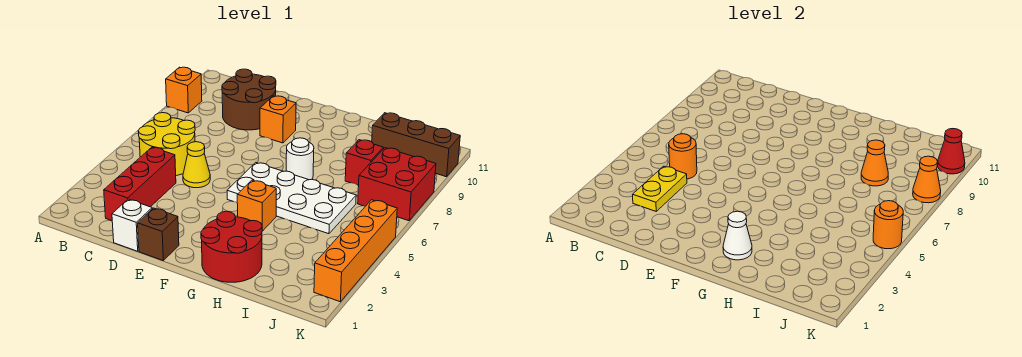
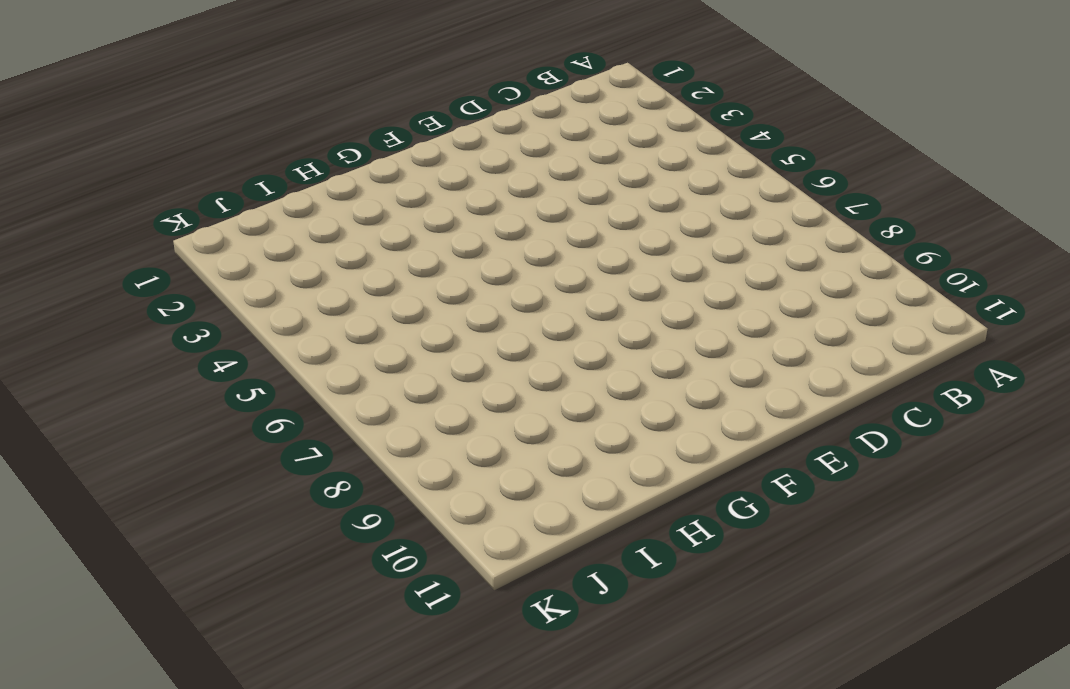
none -> orange brick A9 level 1
none -> yellow round brick B5:C6 level 1
none -> red brick C2:C4 level 1

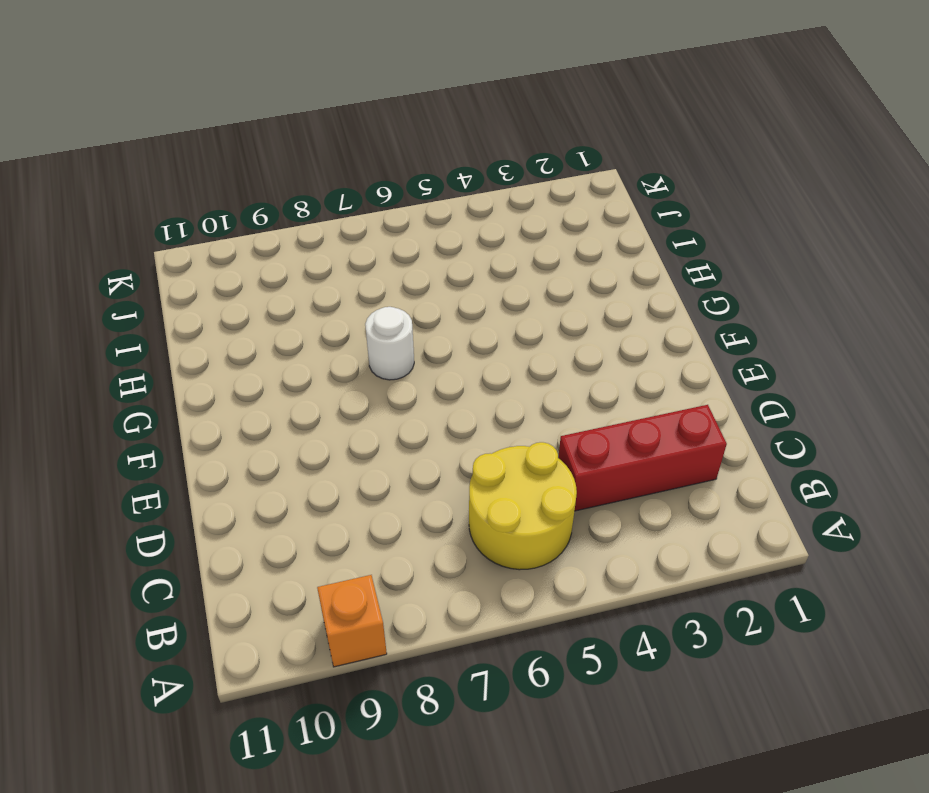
none -> brown round brick C9:D10 level 1
none -> white brick D1 level 1
none -> yellow cone D5 level 1

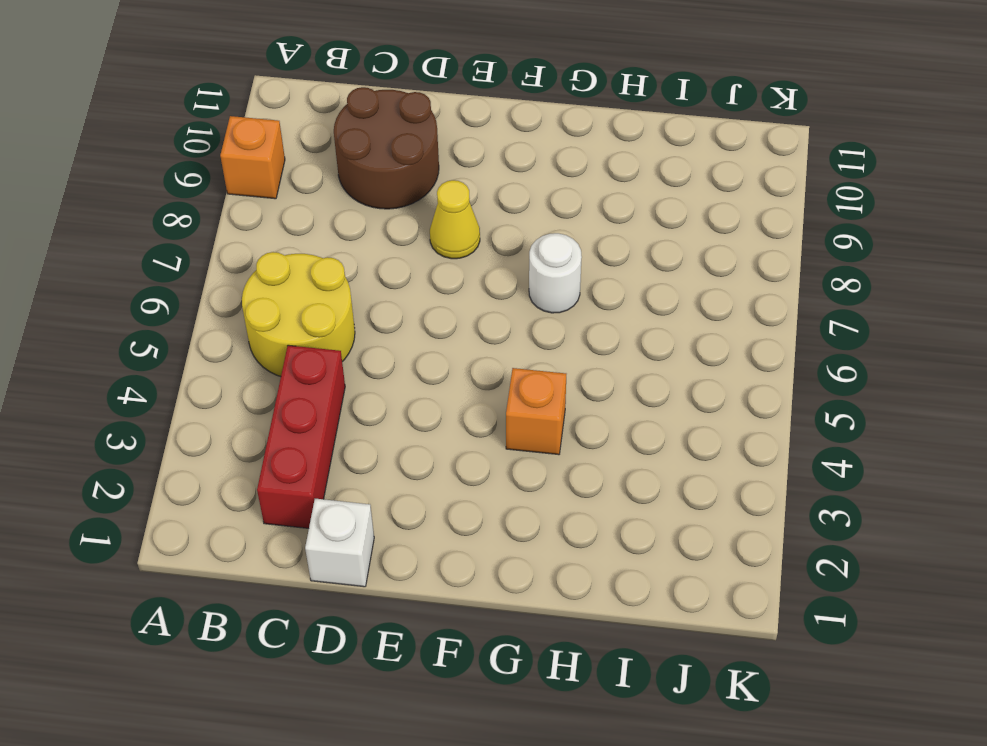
yellow cone E8 level 1 -> yellow cone D5 level 1
none -> brown brick E1 level 1
none -> orange brick E9 level 1
none -> white plate F5:I6 level 1

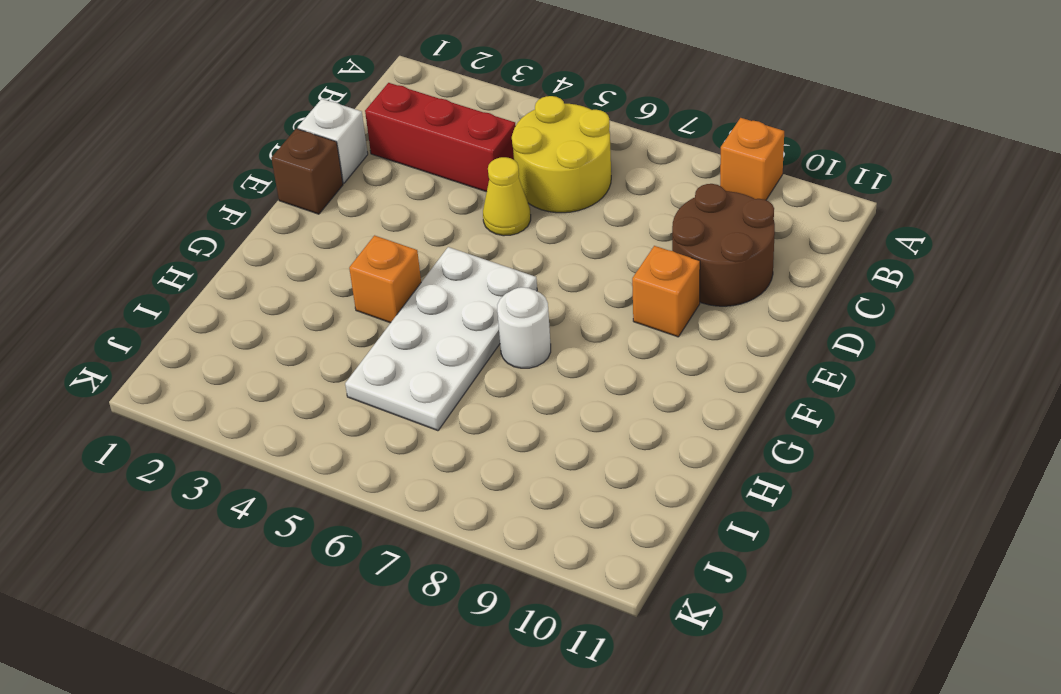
none -> red round brick G1:H2 level 1
none -> red brick I8 level 1
none -> brown brick I10:K10 level 1

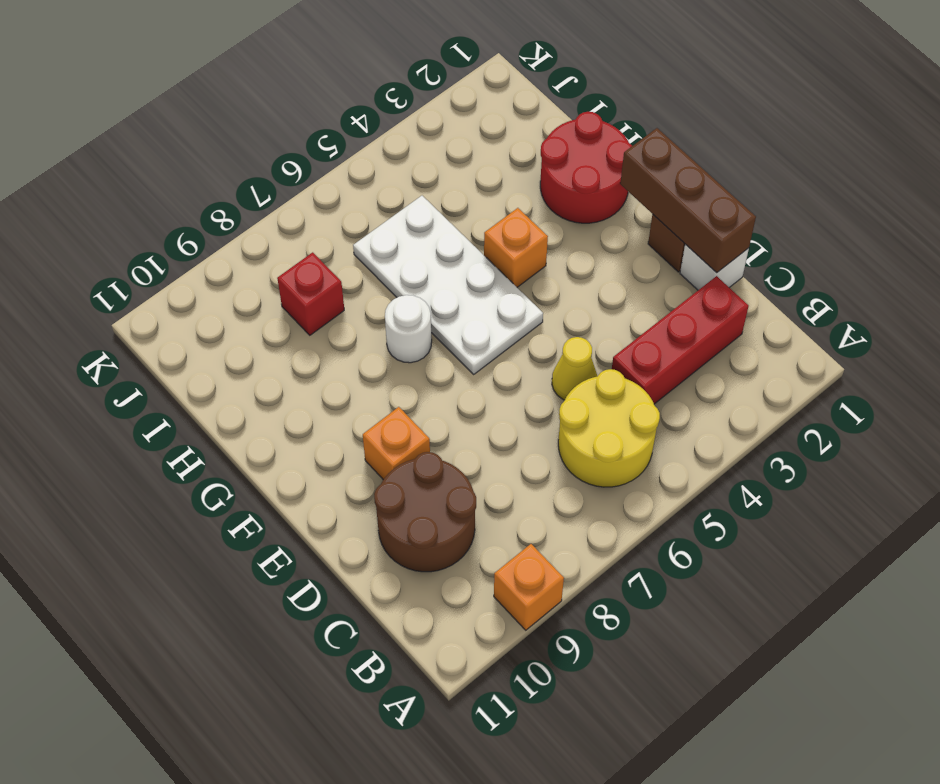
brown brick D1:F1 level 2 -> brown brick I10:K10 level 1
none -> red brick J7:K8 level 1
none -> orange brick K2:K5 level 1
none -> yellow plate C3:C4 level 2

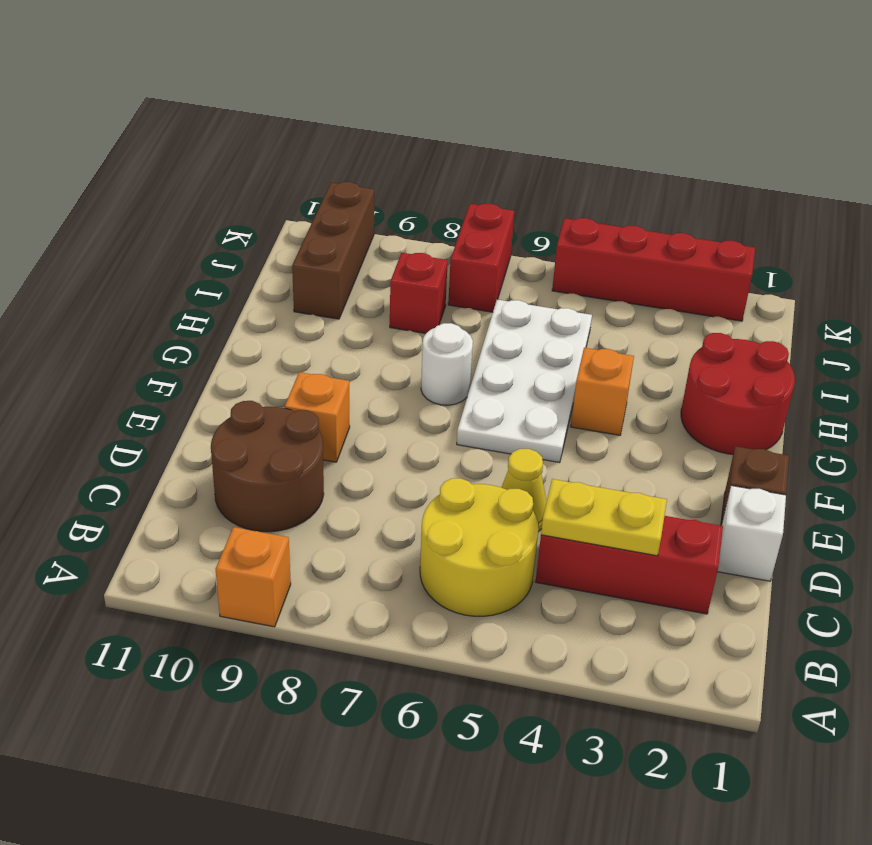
red brick J7:K7 level 1 -> red brick J7:K8 level 1
red brick K2:K5 level 1 -> orange brick K2:K5 level 1
none -> orange round brick C5 level 2
none -> white cone G2 level 2
none -> orange cone I8 level 2

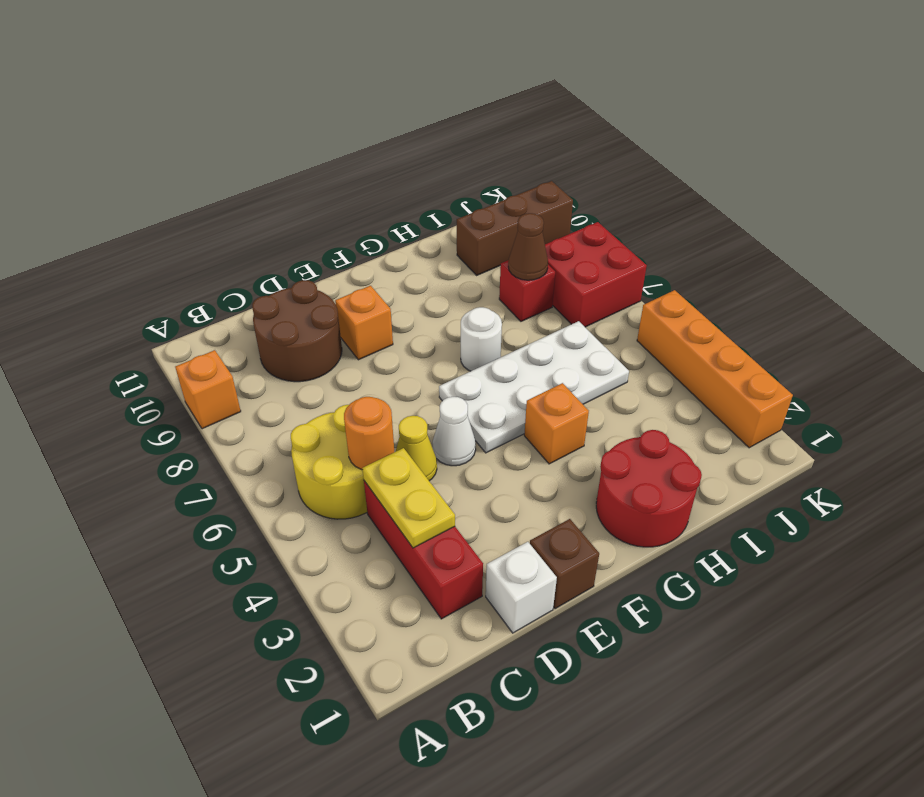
white cone E5 level 1 -> white cone G2 level 2
brown cone I8 level 2 -> orange cone I8 level 2
none -> orange round brick K5 level 2
none -> orange cone K8 level 2
none -> red cone K10 level 2

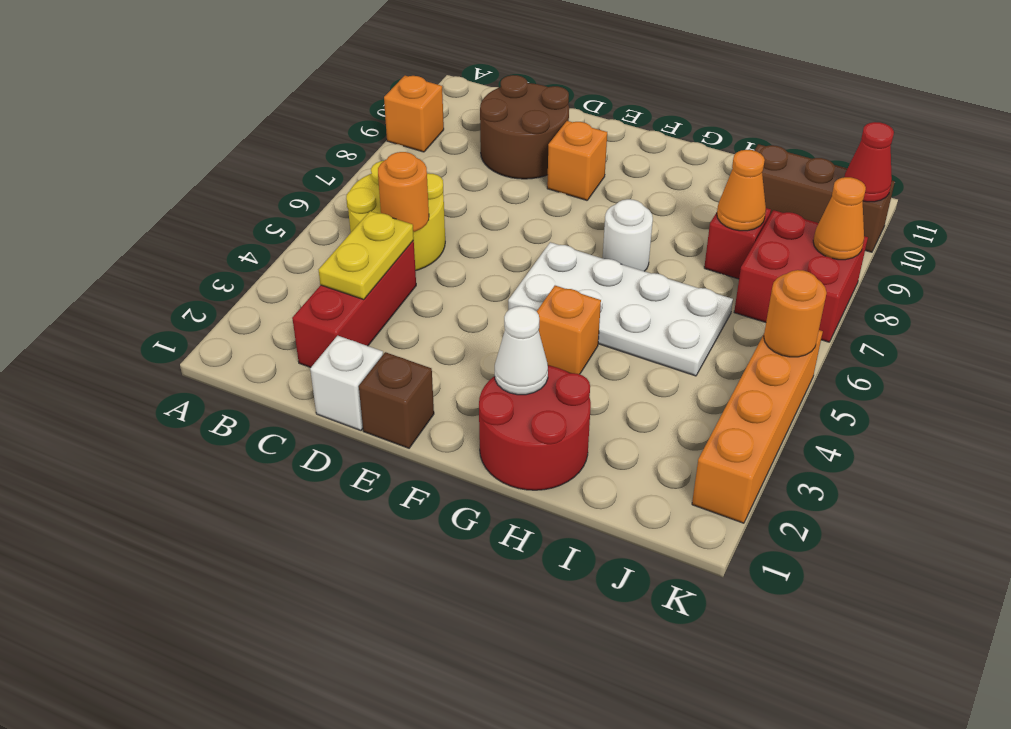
none -> yellow cone D5 level 1

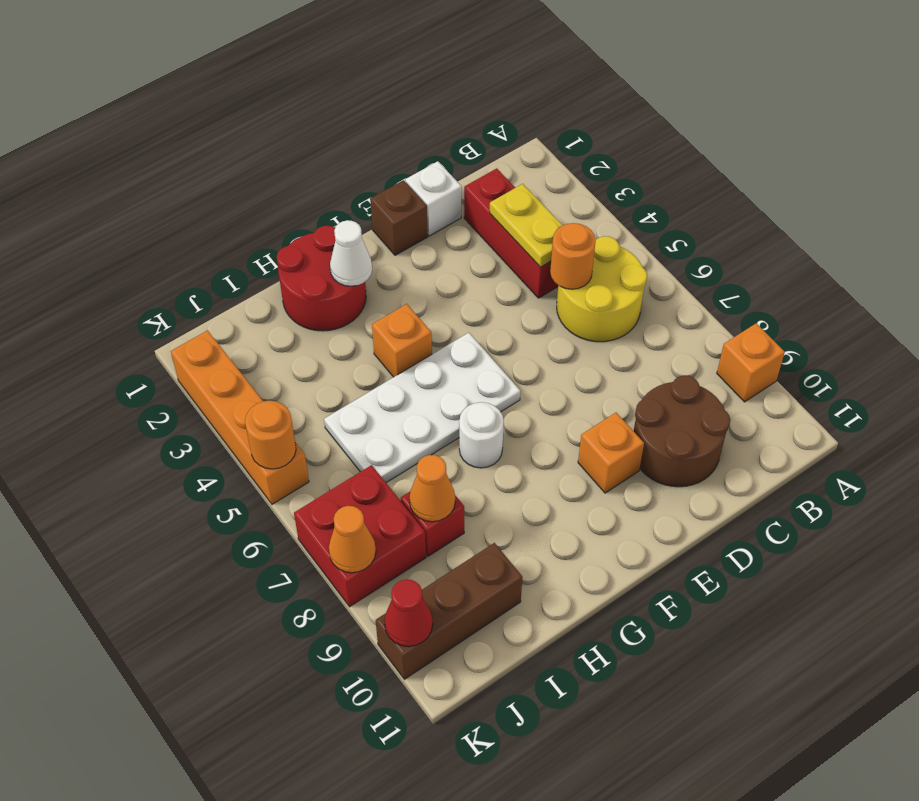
none -> yellow cone D5 level 1

